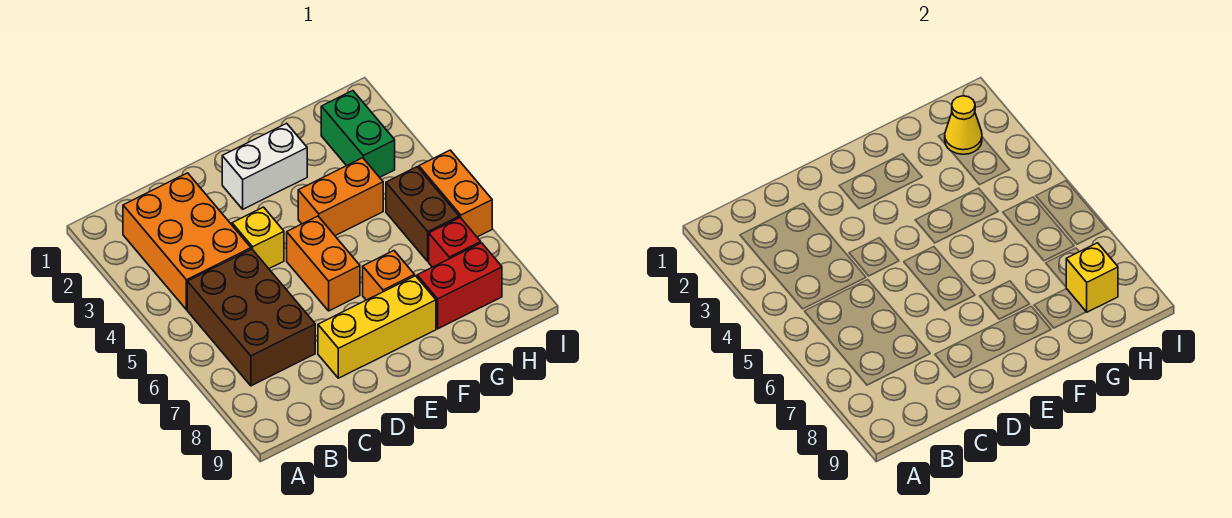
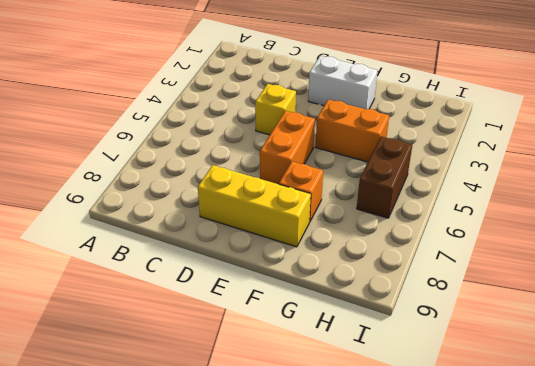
none -> orange brick B2:C4 level 1
none -> brown brick B5:C7 level 1
none -> red brick G8:H8 level 1

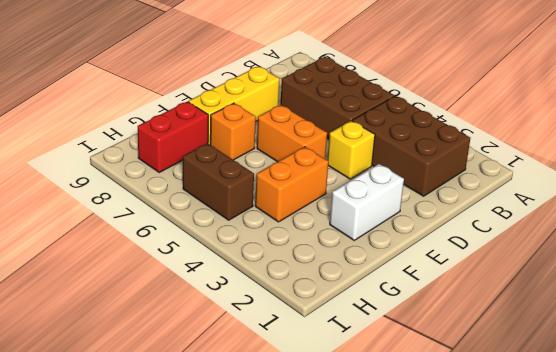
brown brick B2:C4 level 1 -> orange brick B2:C4 level 1
none -> green brick H2:H3 level 1
none -> red brick H7 level 1
none -> orange brick I5:I6 level 1

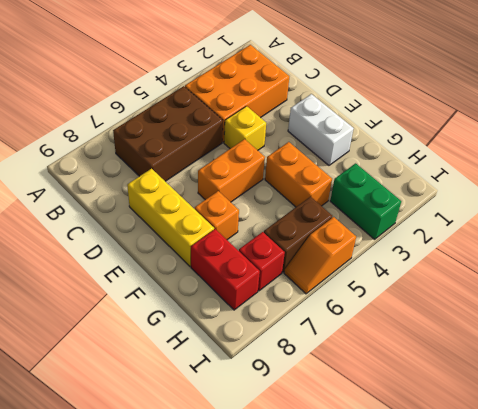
green brick H3:I3 level 1 -> green brick H2:H3 level 1
orange slope I5:I6 level 1 top 5 -> orange brick I5:I6 level 1
none -> yellow cone H2 level 2
none -> yellow brick H8 level 2

